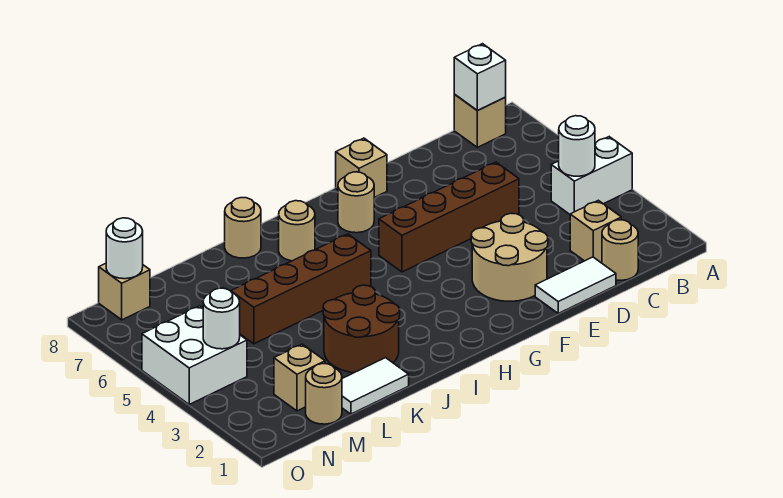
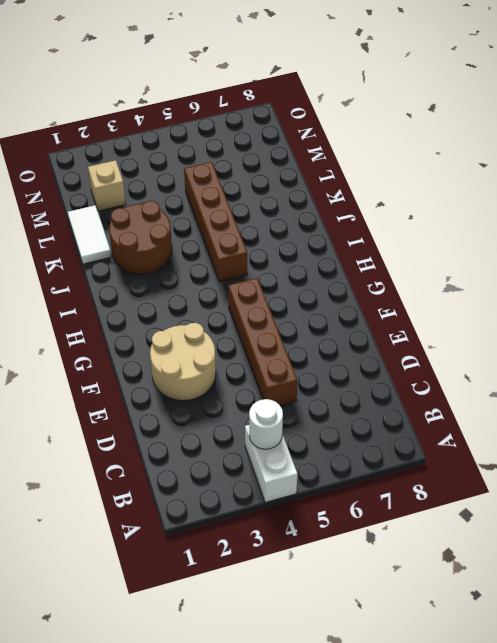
none -> tan brick B8 level 1
none -> tan round brick C1 level 1
none -> tan brick C2 level 1

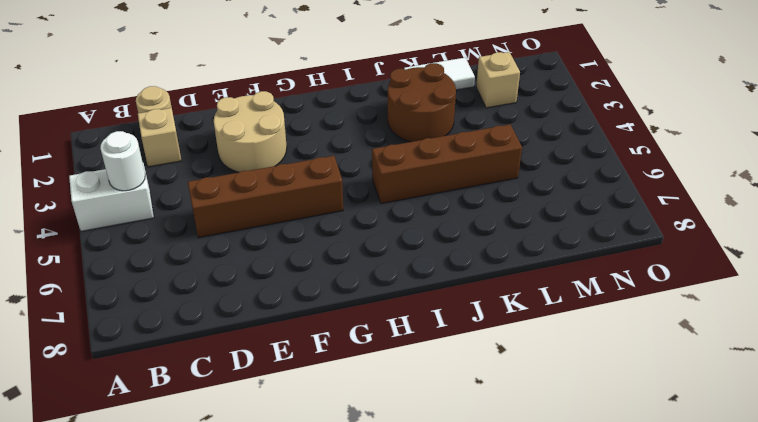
none -> tan brick B8 level 1
none -> white tile D1:E1 level 1
none -> tan brick F8 level 1

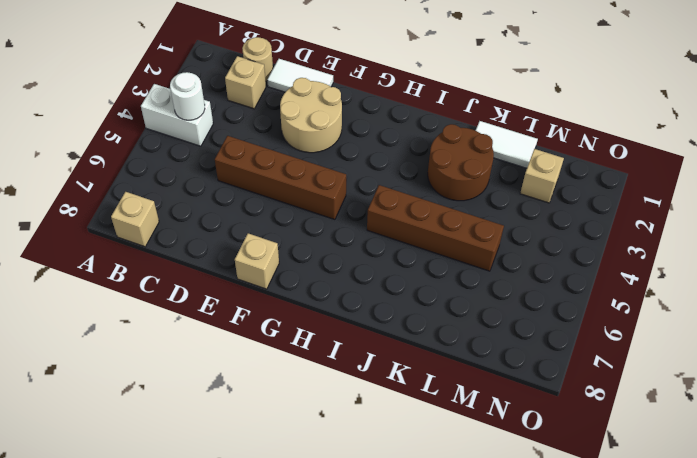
none -> tan round brick G7 level 1
none -> tan round brick I7 level 1
none -> tan round brick J8 level 1

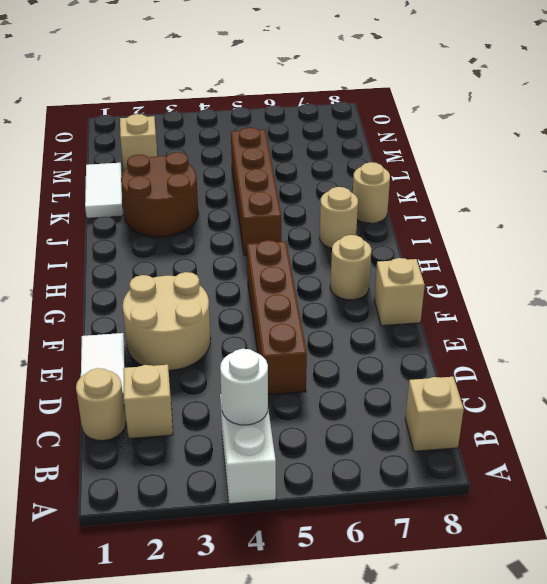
none -> tan round brick M1 level 1
none -> white brick N4:O5 level 1
none -> tan brick N8 level 1

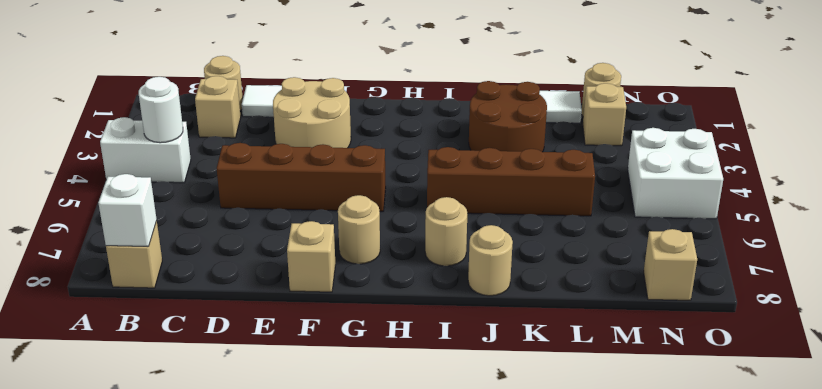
none -> white round brick N4 level 2
none -> white round brick N8 level 2

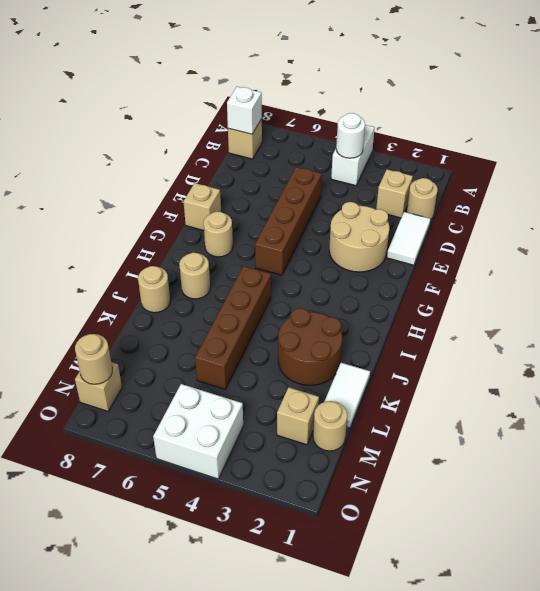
tan round brick N8 level 2 -> white round brick N8 level 2
none -> white round brick N4 level 2

